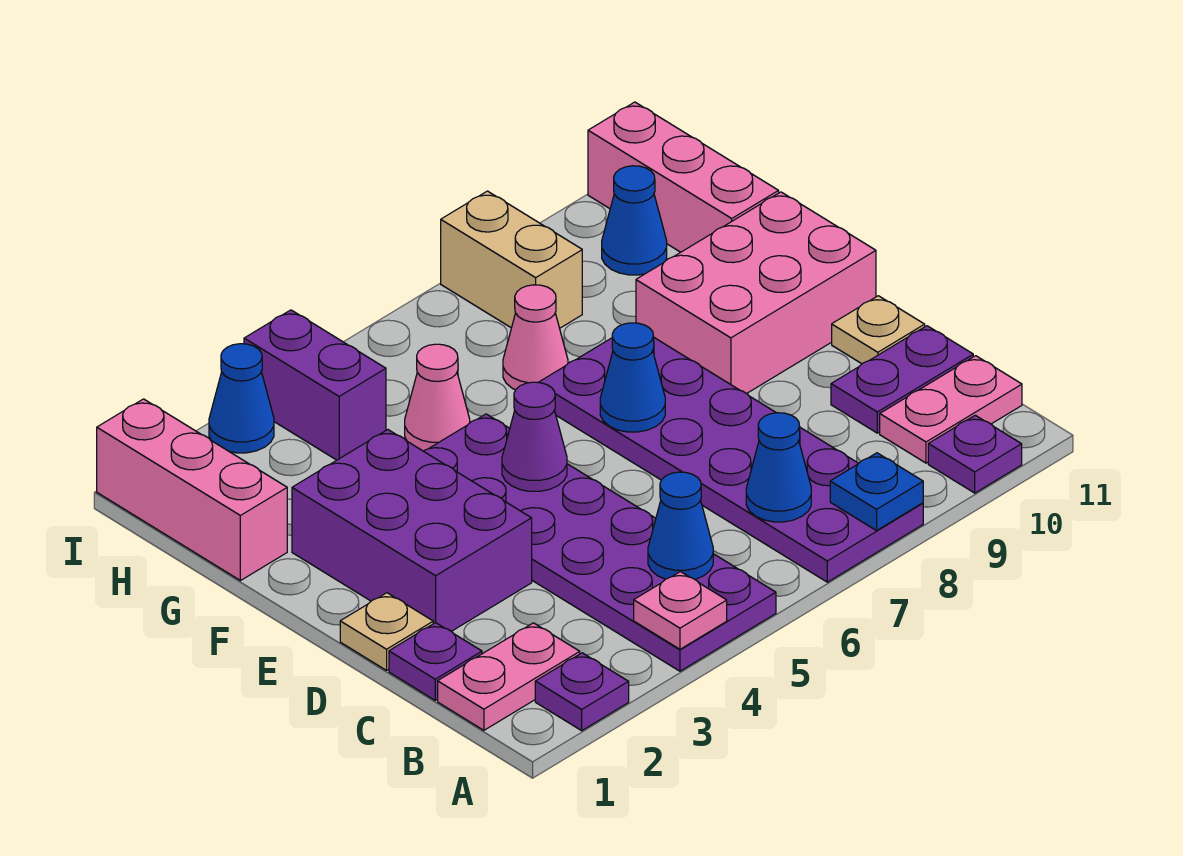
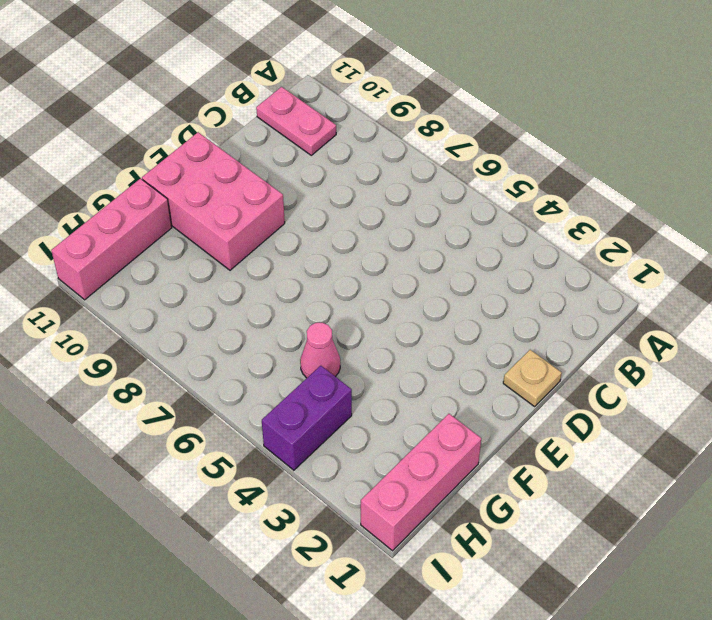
none -> purple plate A2 level 1
none -> purple plate A4:F5 level 1
none -> purple plate A7:F8 level 1

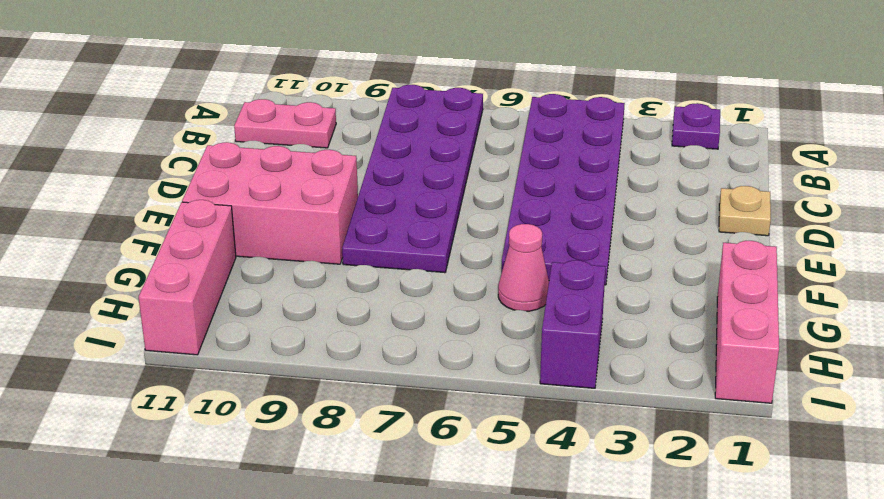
none -> purple plate A10 level 1
none -> pink plate B1:B2 level 1
none -> purple plate C1 level 1

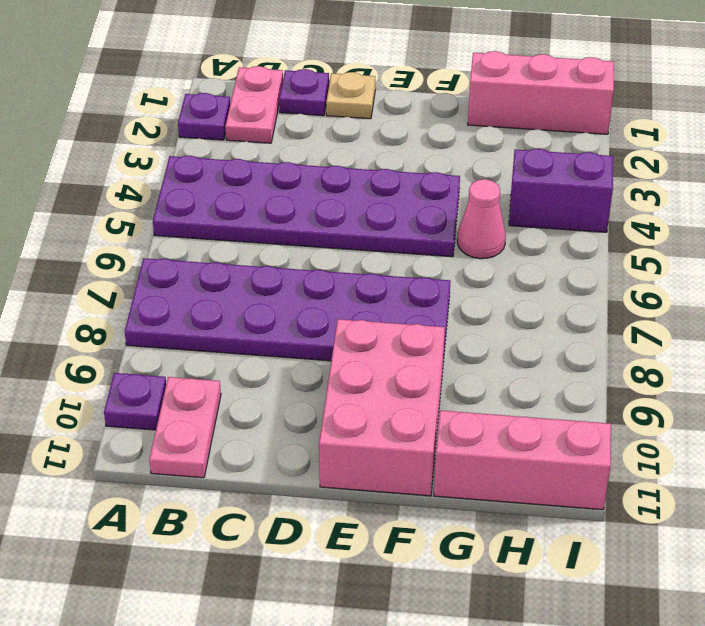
none -> purple plate C10:C11 level 1
none -> purple brick D2:F3 level 1
none -> tan plate D11 level 1

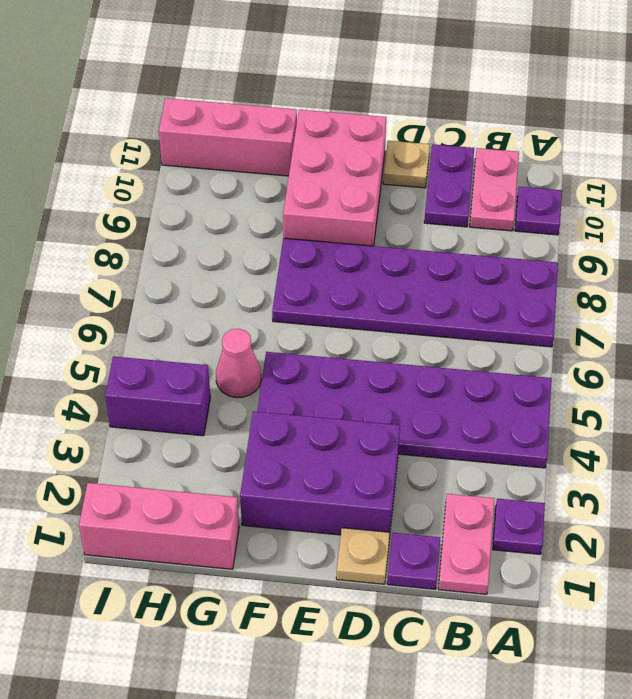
none -> pink cone G7 level 1
none -> tan brick H8:I8 level 1
none -> blue cone H10 level 1

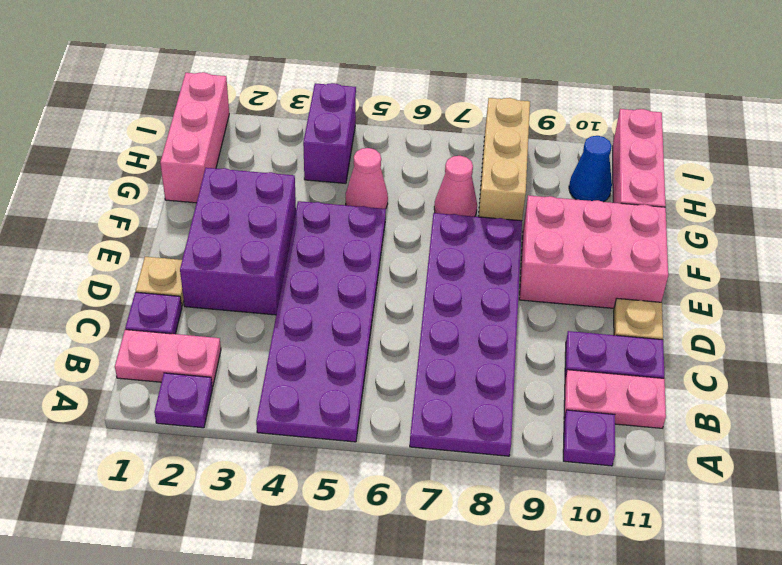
tan brick G8:I8 level 1 -> tan brick H8:I8 level 1
none -> blue cone I3 level 1
none -> pink plate A4 level 2
none -> blue plate A8 level 2

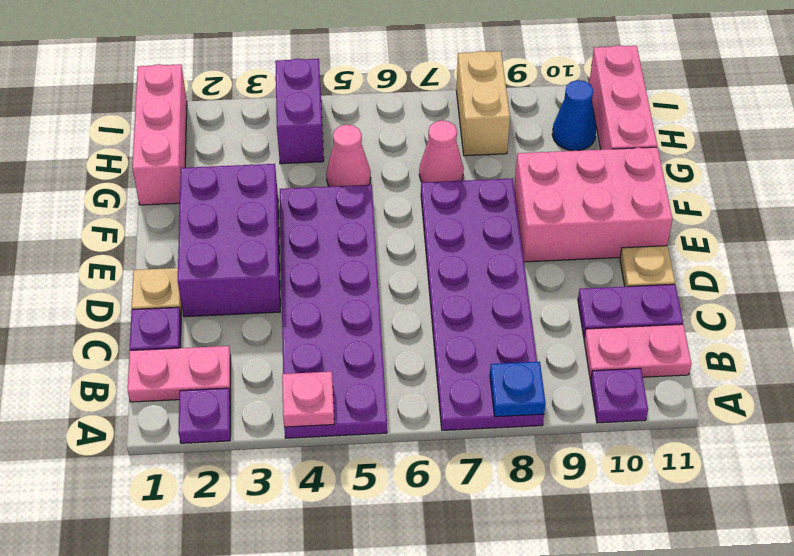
none -> blue cone I3 level 1
none -> blue cone B5 level 2
none -> blue cone B7 level 2

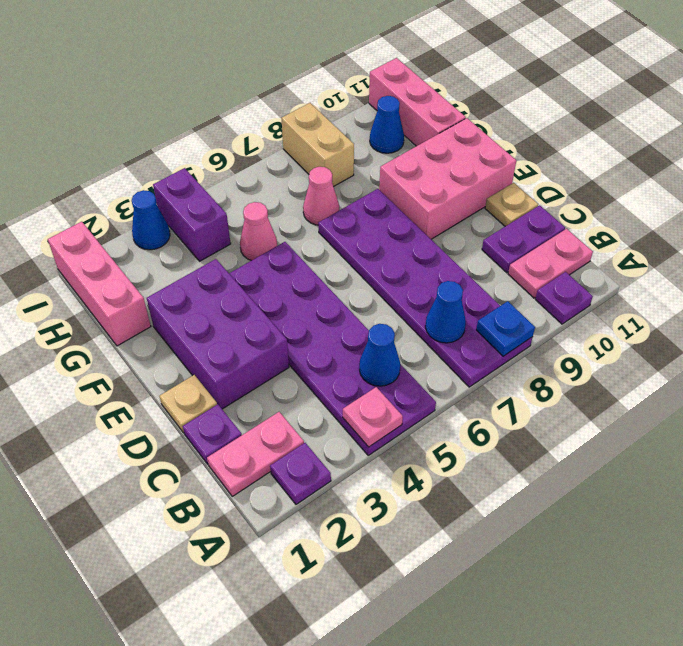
none -> purple cone E5 level 2
none -> blue cone E7 level 2

